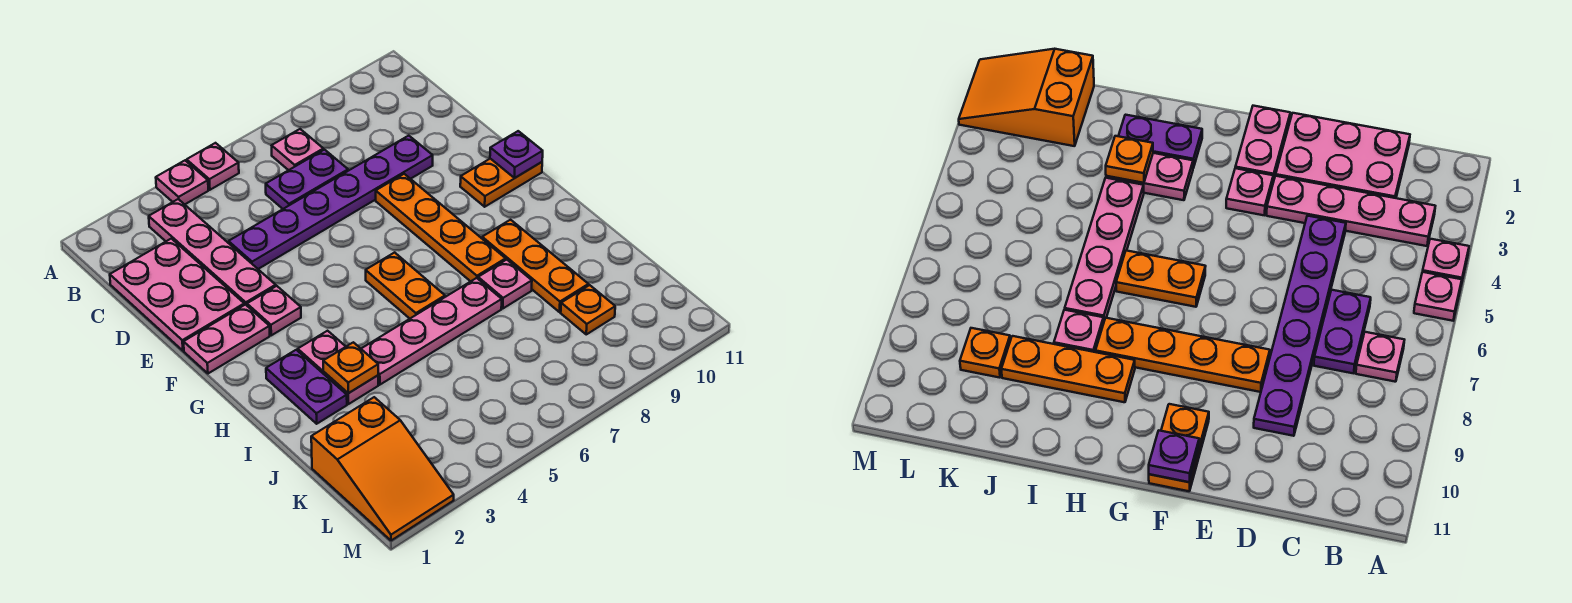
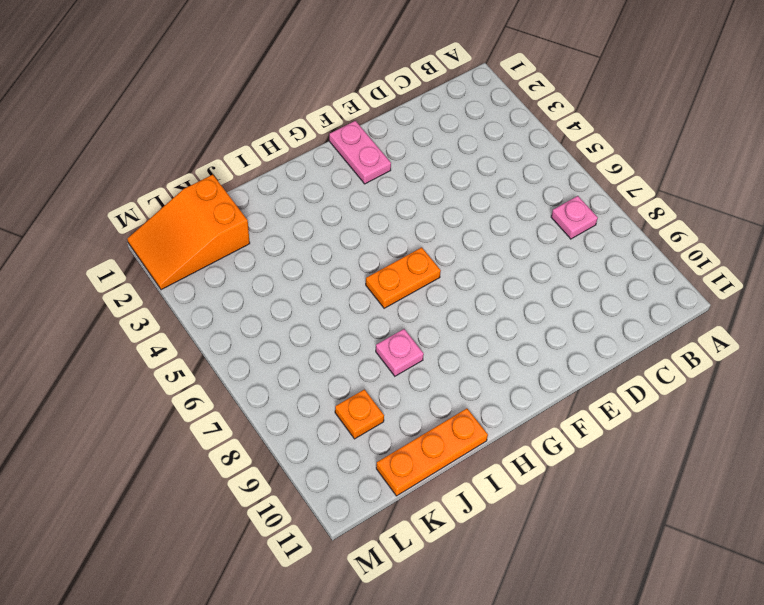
orange plate I11:K11 level 1 -> orange plate H9:J9 level 1
none -> pink plate A4 level 1
none -> pink plate A5 level 1
none -> pink plate B3:E3 level 1

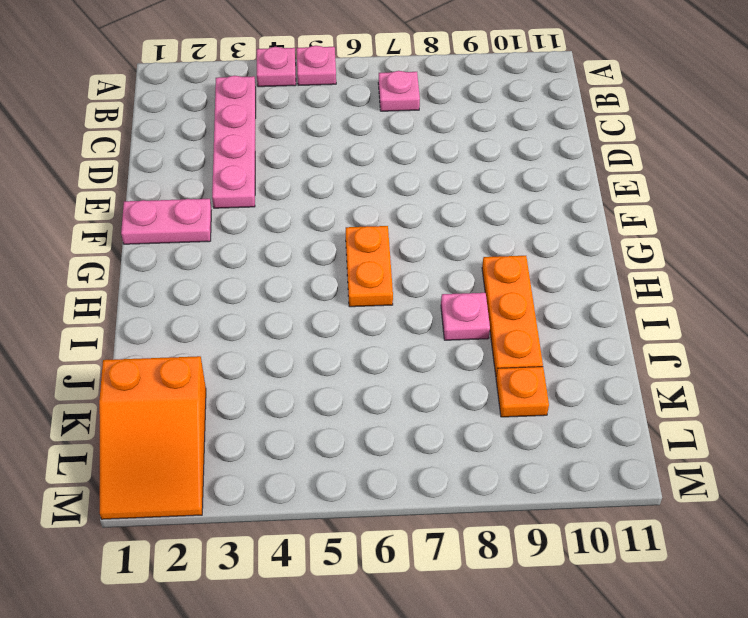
none -> pink plate C1:E2 level 1
none -> purple plate C6:C7 level 1
none -> purple plate D4:D9 level 1

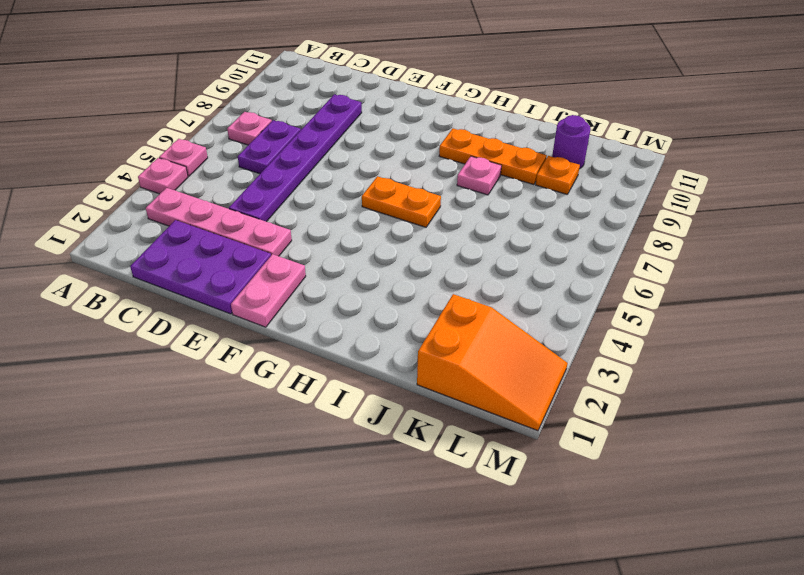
purple plate C1:E2 level 1 -> pink plate C1:E2 level 1
purple round brick K10 level 1 -> none
none -> orange plate E8:H8 level 1
none -> pink plate F3 level 1
none -> orange plate F10:F11 level 1

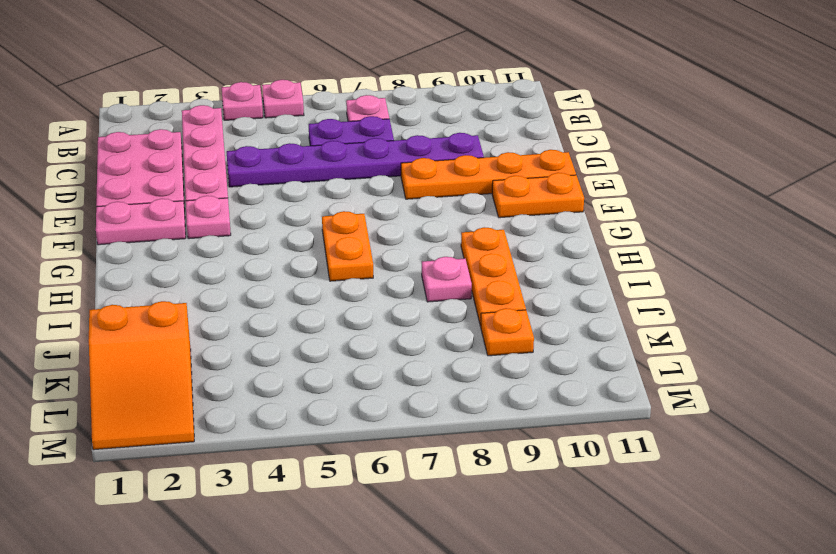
orange plate E8:E11 level 1 -> orange plate E8:H8 level 1
none -> purple plate H2:I2 level 1
none -> pink plate H3:I3 level 1
none -> pink plate I4:I7 level 1

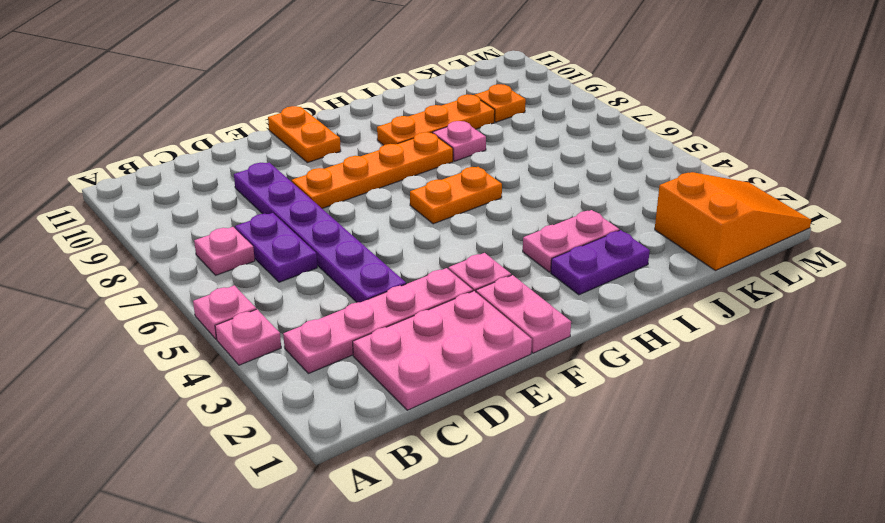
none -> pink plate I4:I7 level 1
none -> purple plate F11 level 2
none -> orange plate I3 level 2

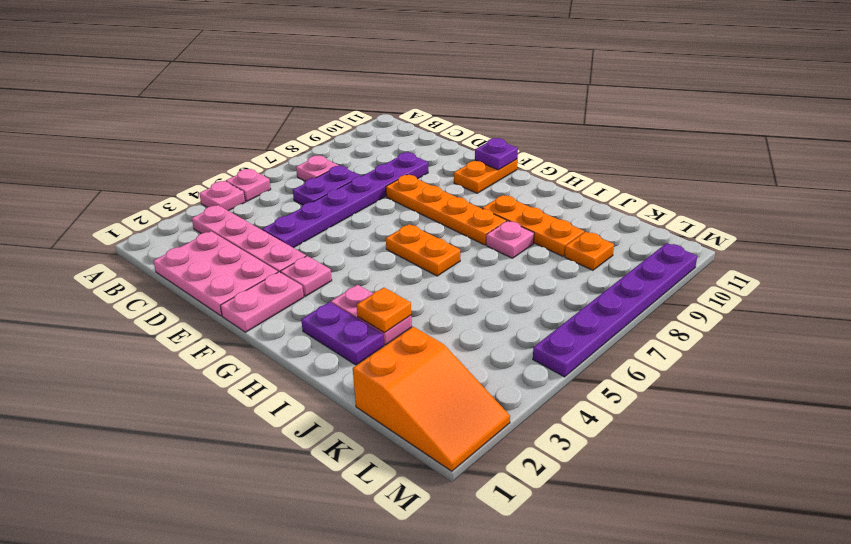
purple plate M5:M10 level 1 -> none
none -> pink plate I4:I7 level 1

